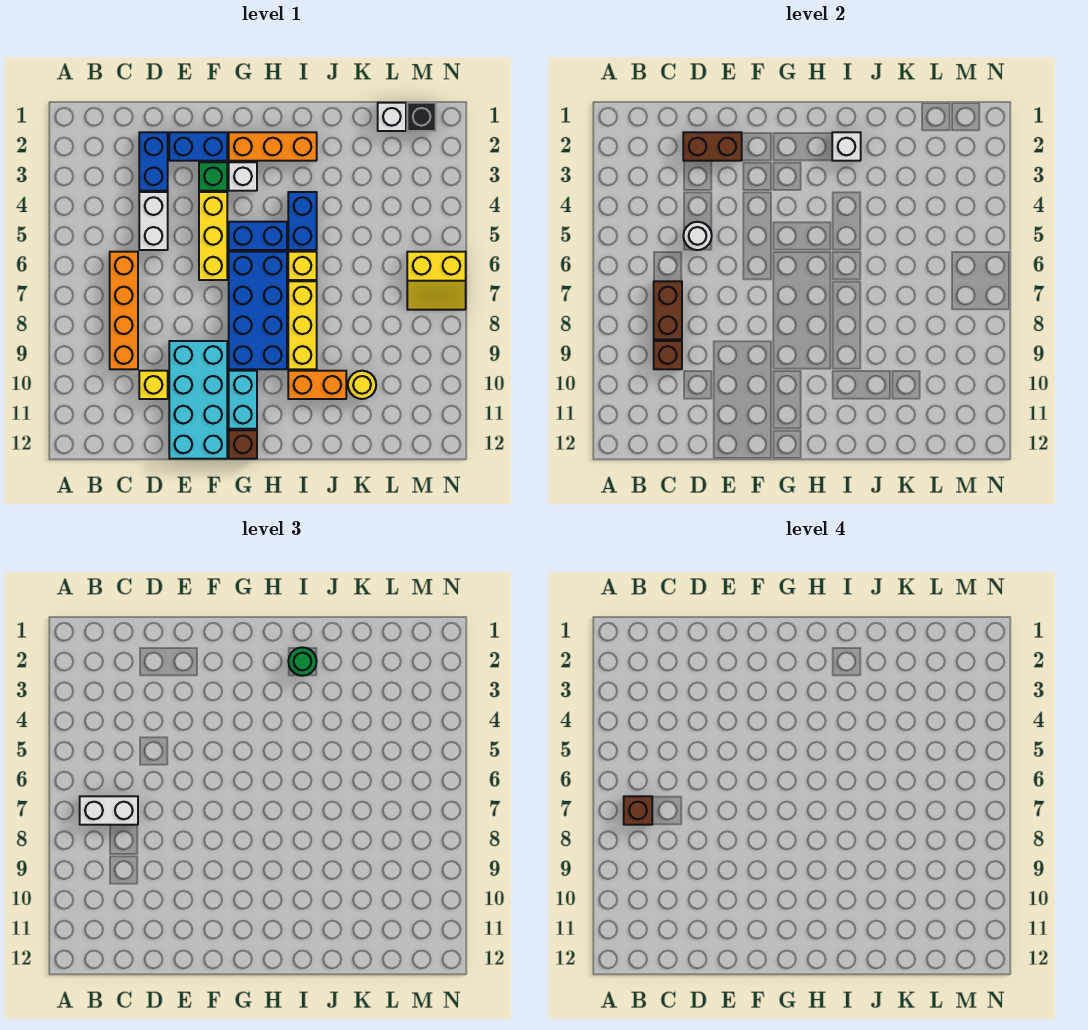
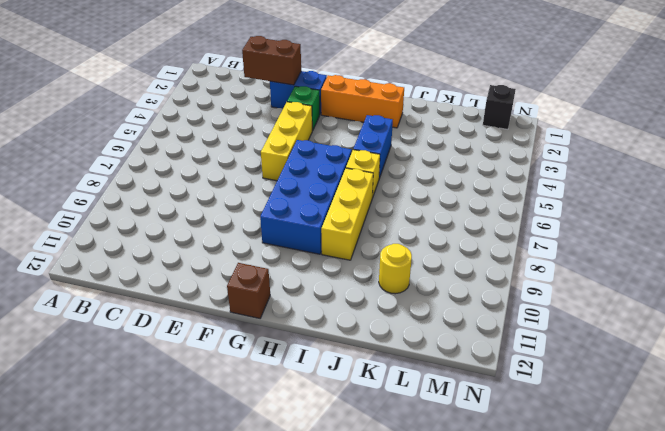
none -> orange brick C6:C9 level 1
none -> blue brick D2:D3 level 1
none -> white brick D4:D5 level 1
none -> yellow brick D10 level 1

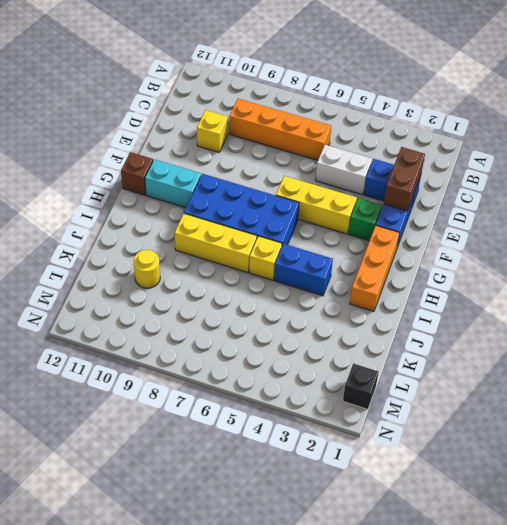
none -> cyan brick E9:F12 level 1
none -> white brick G3 level 1
none -> blue brick G5:H5 level 1
none -> orange brick I10:J10 level 1

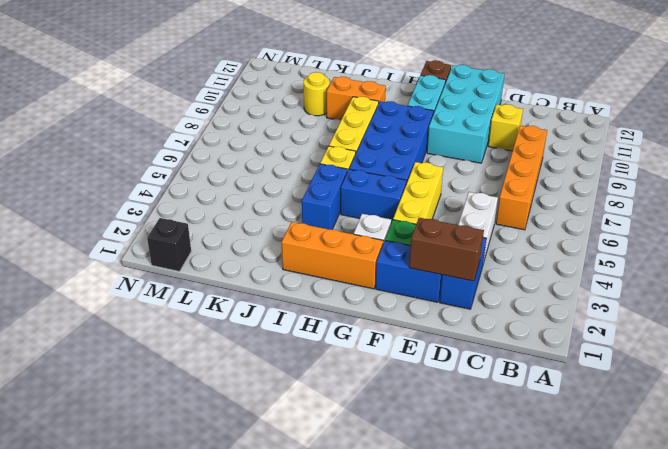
none -> white brick L1 level 1
none -> yellow slope M6:N7 level 1 top 6
none -> brown brick C7:C8 level 2
none -> brown brick C9 level 2

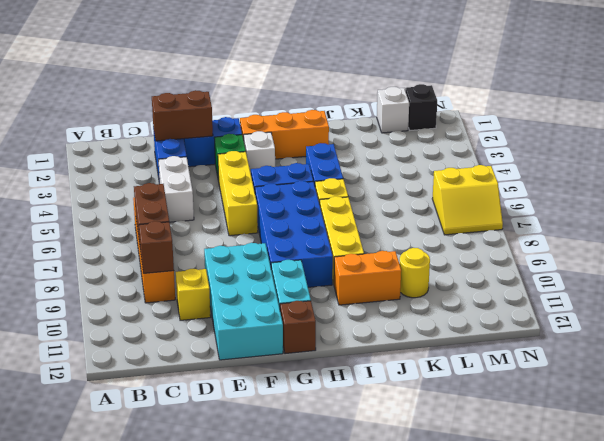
none -> white round brick D5 level 2
none -> white brick I2 level 2
none -> white brick B7:C7 level 3
none -> green round brick I2 level 3

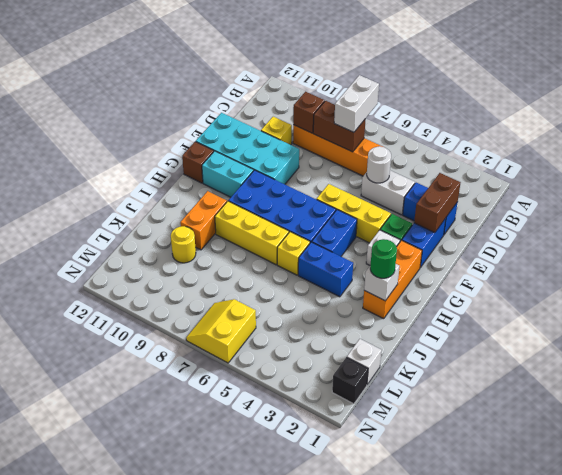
none -> brown brick B7 level 4

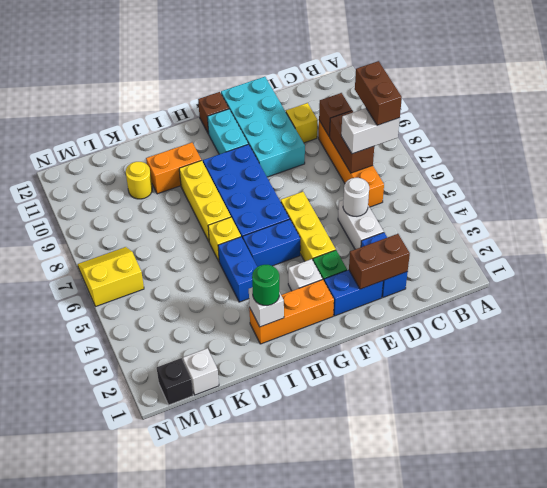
brown brick B7:B8 level 4 -> brown brick B7 level 4

